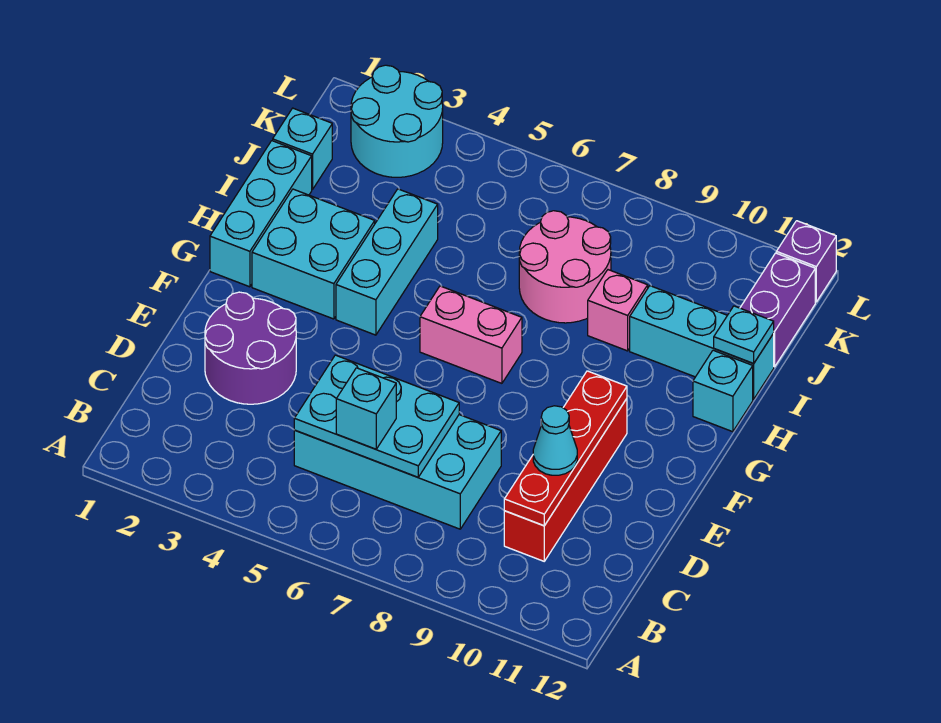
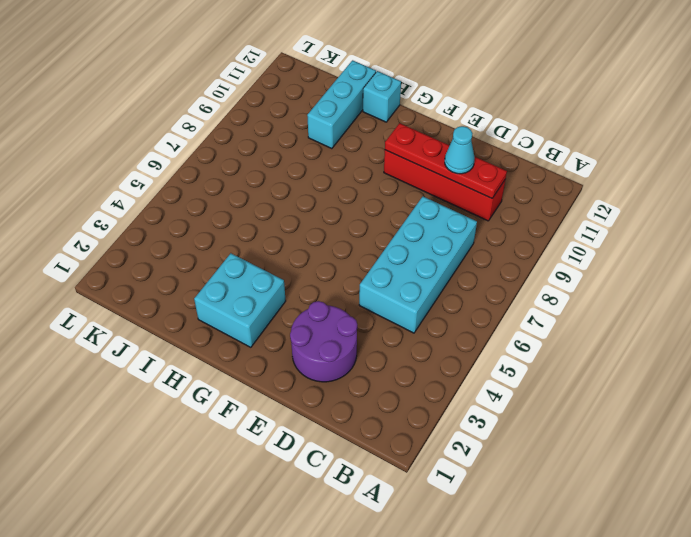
none -> cyan brick G1:I1 level 1
none -> cyan brick G4:I4 level 1
none -> pink brick G6:G7 level 1

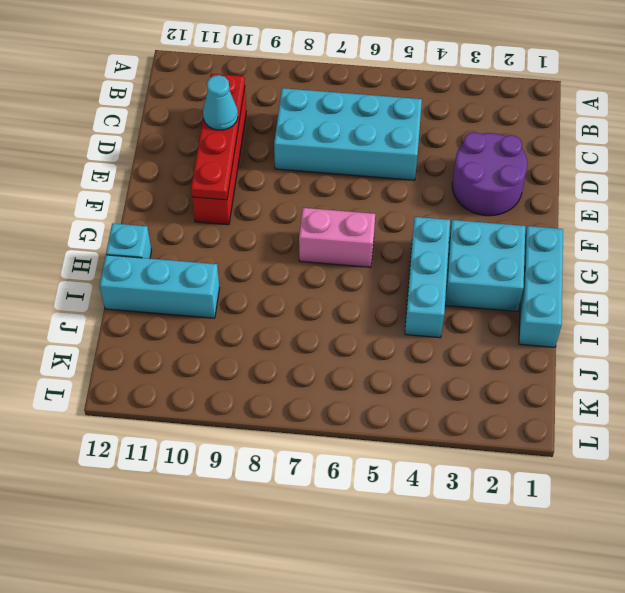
none -> pink round brick I7:J8 level 1
none -> pink brick I9 level 1
none -> cyan brick J1 level 1

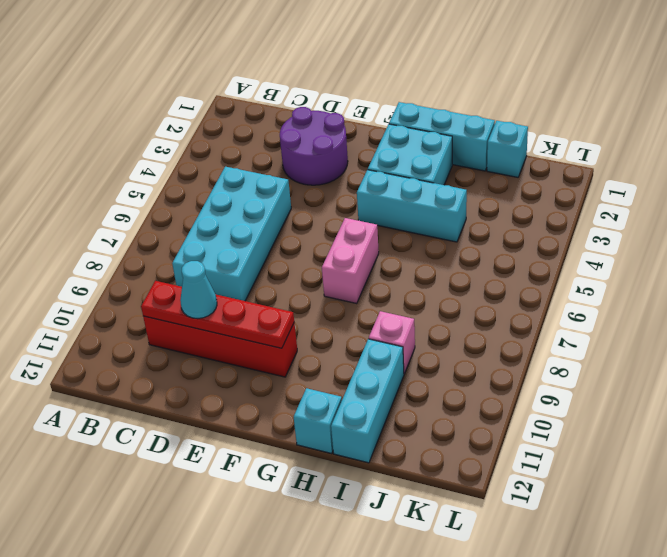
none -> pink round brick I7:J8 level 1
none -> purple brick J12:K12 level 1
none -> cyan round brick K2:L3 level 1

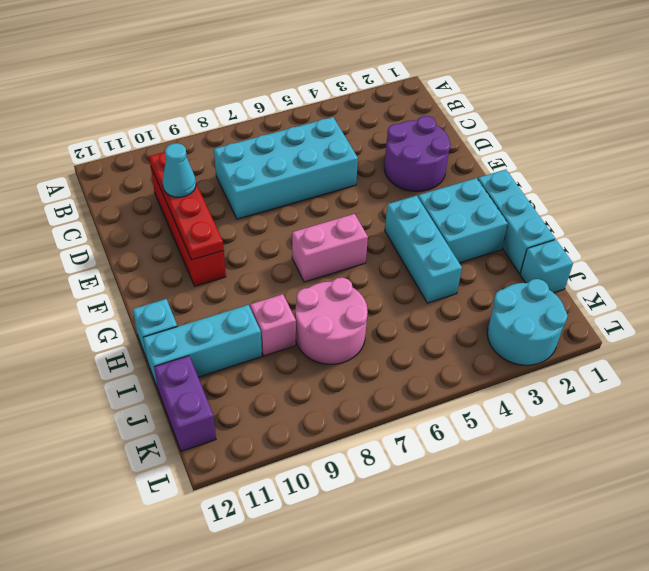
none -> purple brick L12 level 1
none -> cyan plate C5:D7 level 2
none -> cyan plate I12 level 2

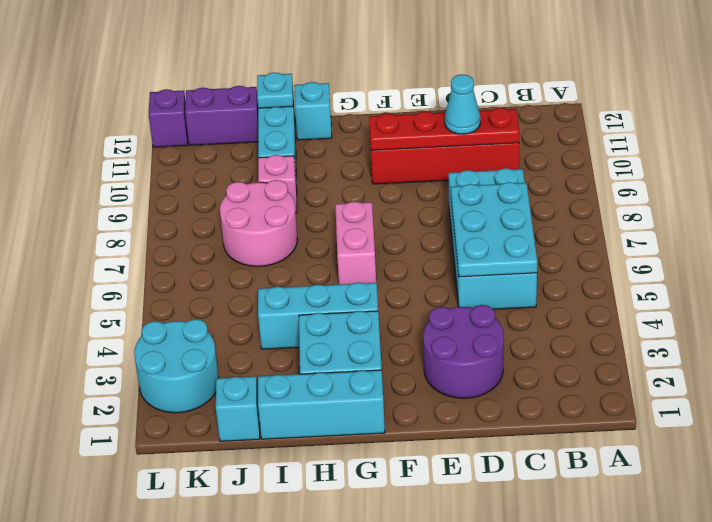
none -> cyan brick C6 level 3

